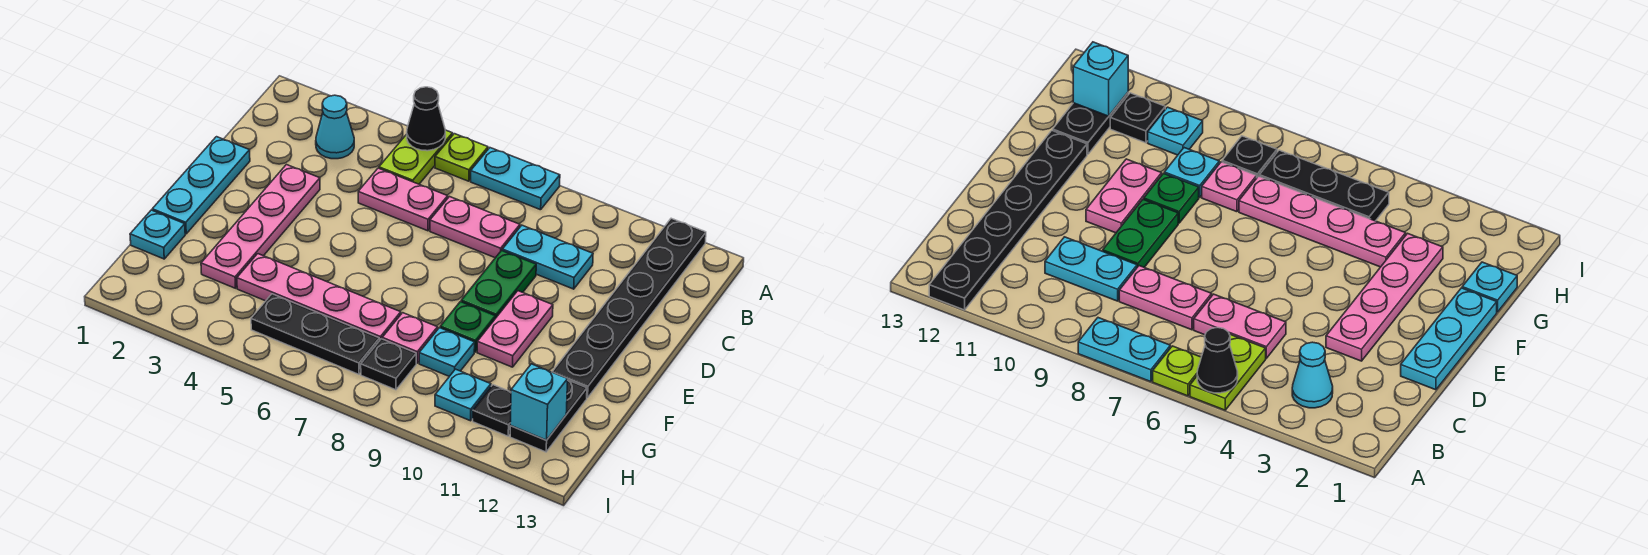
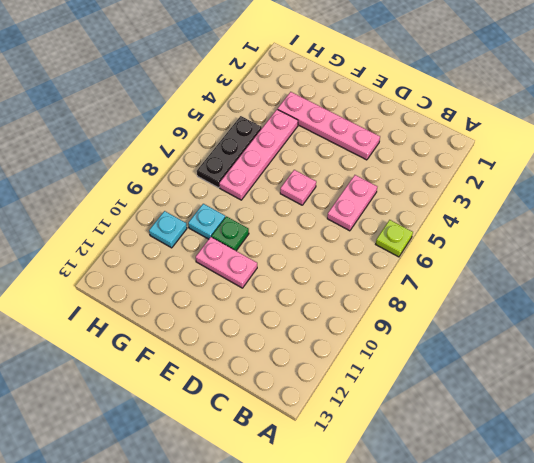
pink plate E6 level 1 -> pink plate G8 level 1
none -> lime plate A5:B5 level 1
none -> cyan plate A7:A8 level 1
none -> black plate A12:F12 level 1

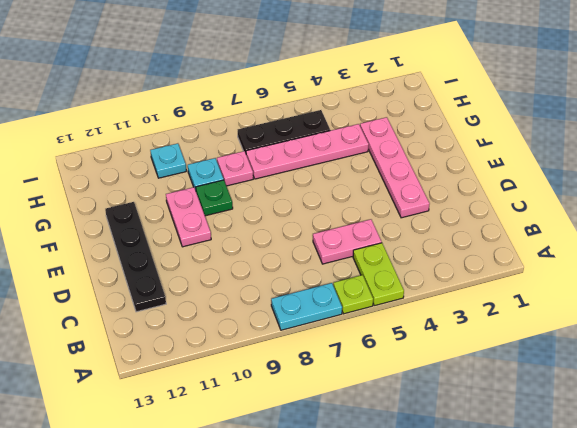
black plate C12:F12 level 1 -> black plate A12:F12 level 1
none -> cyan cone B3 level 1
none -> pink plate C7:C8 level 1
none -> cyan plate C9:C10 level 1

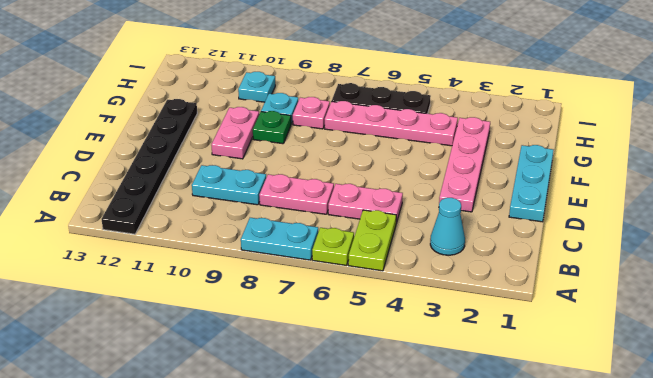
none -> green plate D9:E9 level 1
none -> cyan plate G1 level 1
none -> black plate G12:H12 level 1

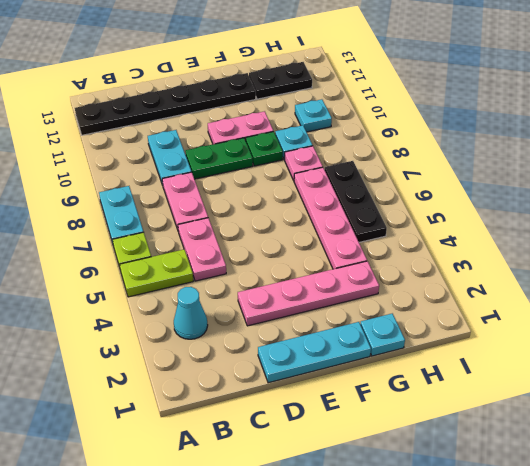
none -> black plate H8 level 1
none -> black plate H11 level 1
none -> black cone A5 level 2

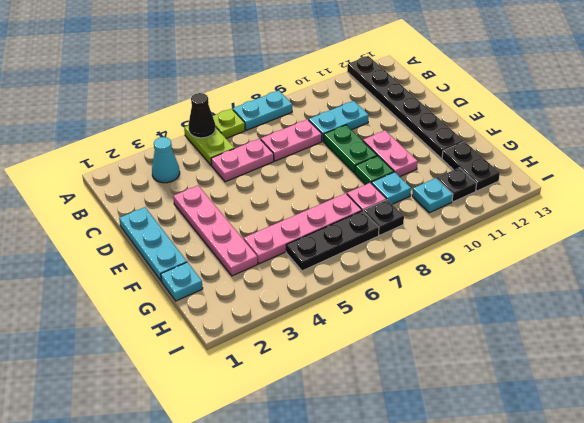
none -> cyan brick H12 level 2

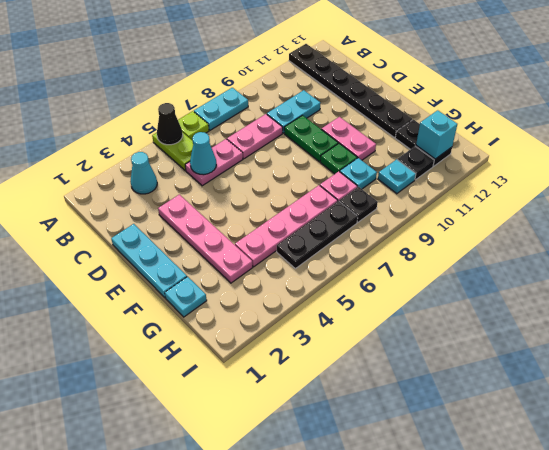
cyan cone C5 level 2 -> none

